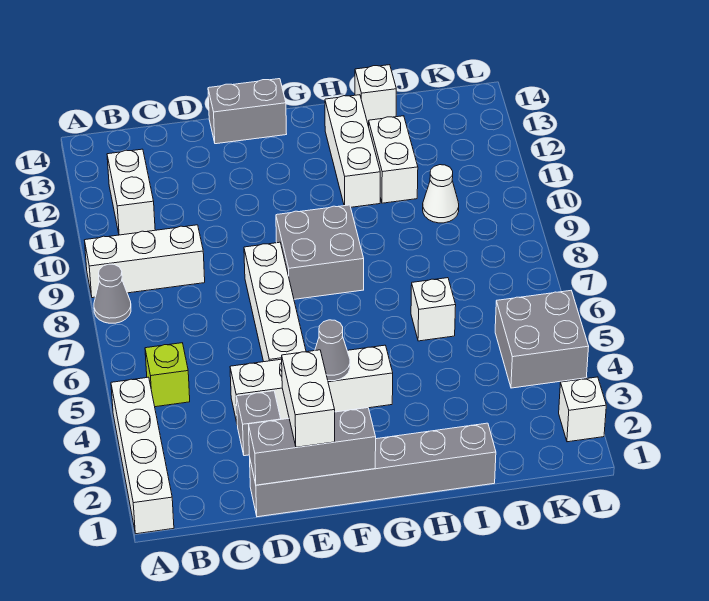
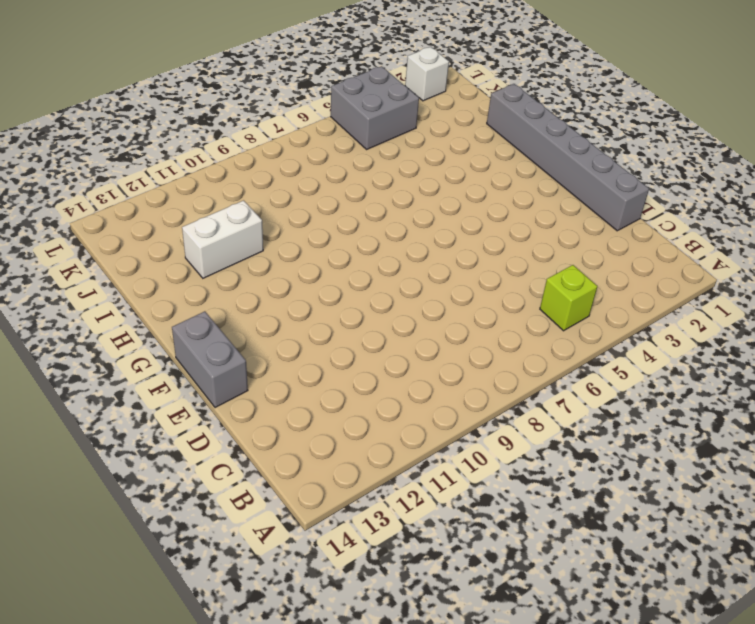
none -> white brick A1:A4 level 1
none -> grey cone A8 level 1
none -> white brick A9:C9 level 1

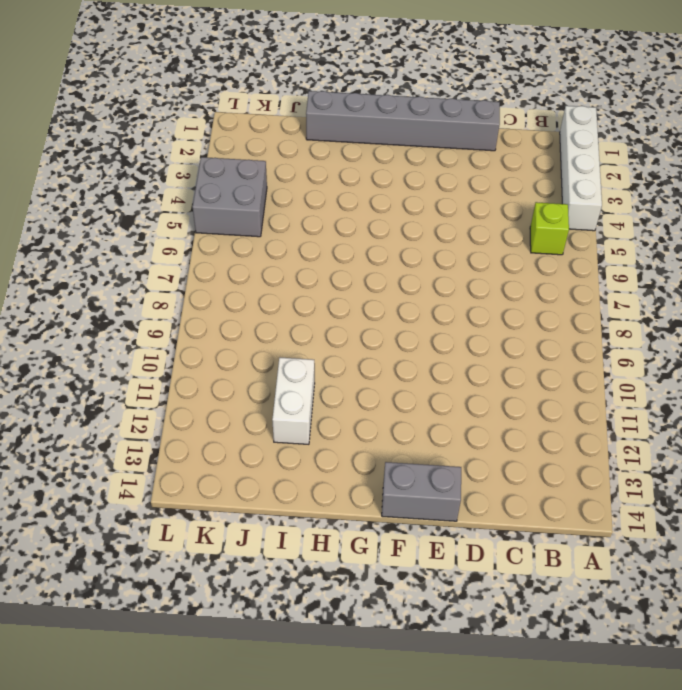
none -> grey cone A8 level 1
none -> white brick A9:C9 level 1
none -> white brick B11:B12 level 1

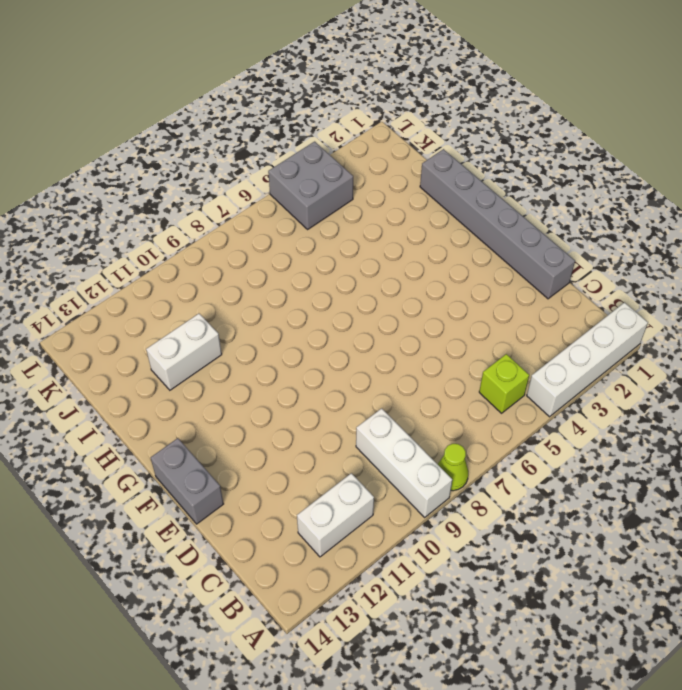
lime cone A8 level 1 -> grey cone A8 level 1
none -> grey brick D3 level 1
none -> white brick D4:G4 level 1
none -> white brick E5:E8 level 1

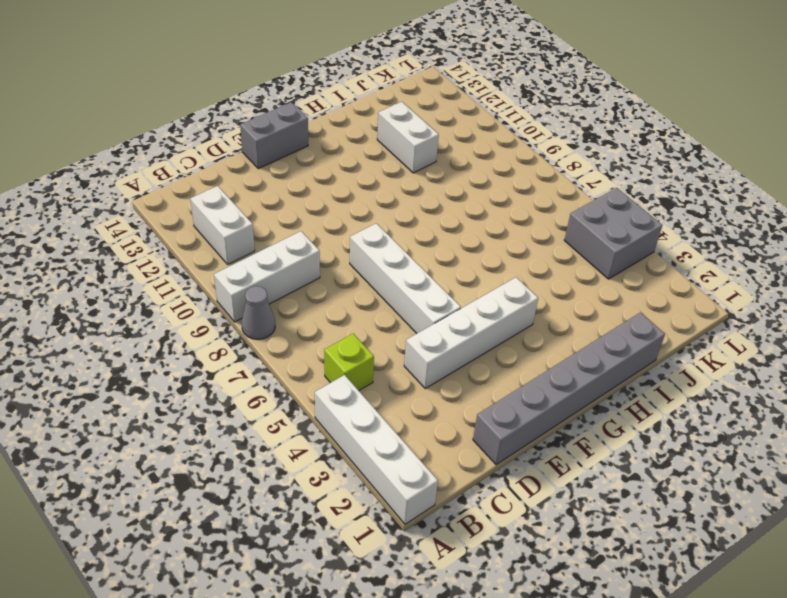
none -> grey brick D3 level 1
none -> grey brick F8:G9 level 1
none -> white brick H11:H13 level 1

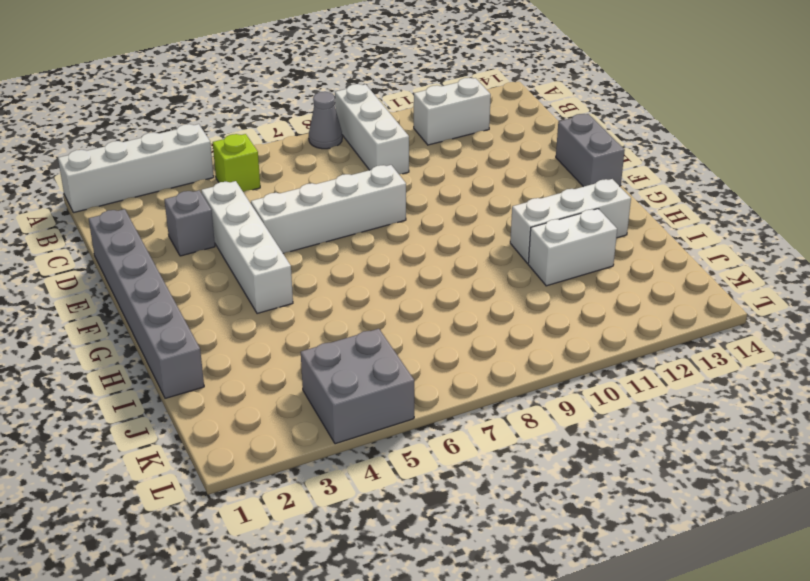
none -> grey brick F8:G9 level 1
none -> white brick I6 level 1
none -> white brick I14 level 1

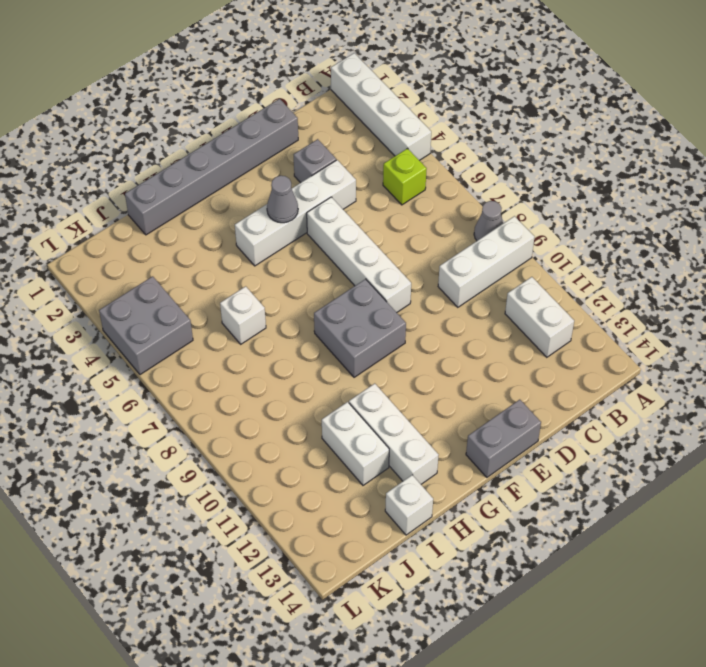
none -> white cone J10 level 1
none -> white brick L2 level 1
none -> grey brick D1:F1 level 2

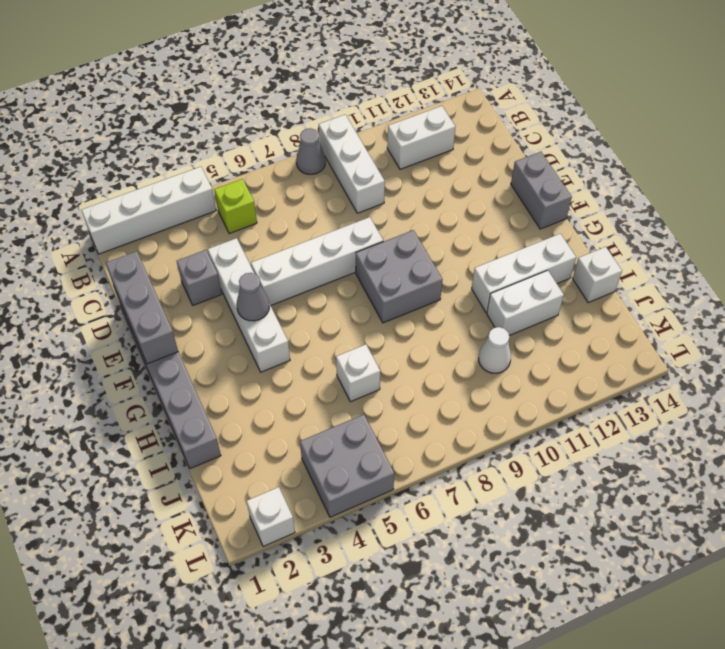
none -> white brick E1:E2 level 3

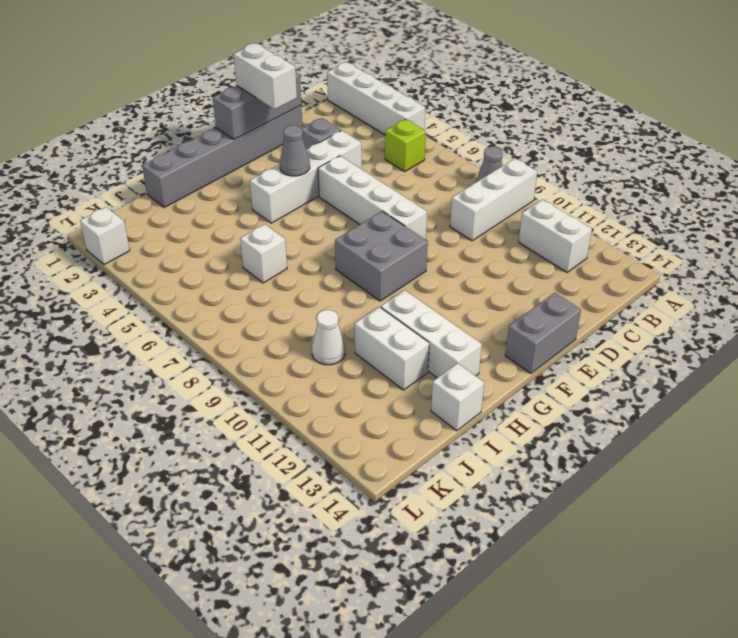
none -> grey brick K4:L5 level 1

